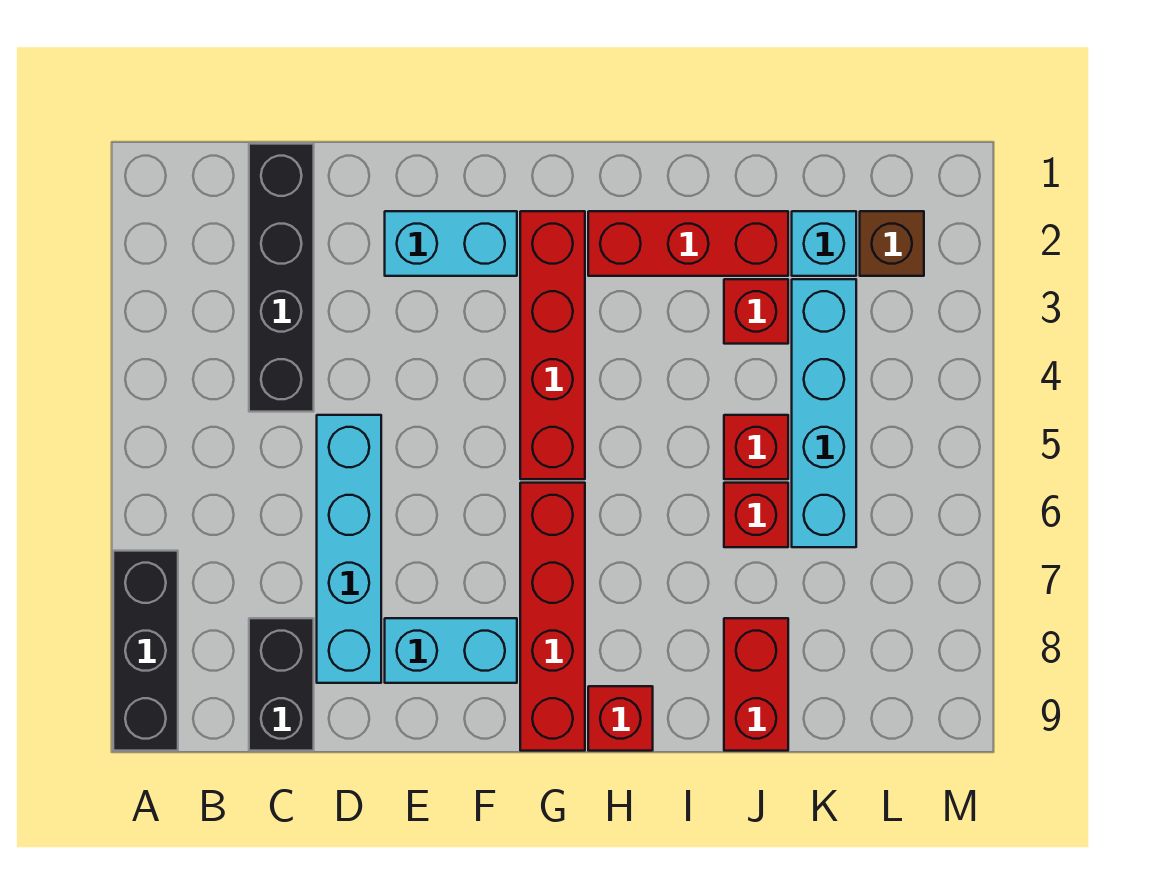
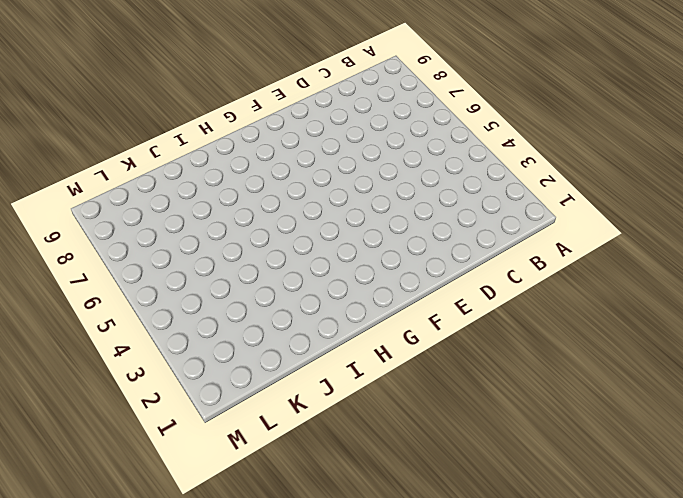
none -> black brick A7:A9 level 1
none -> black brick C1:C4 level 1
none -> black brick C8:C9 level 1

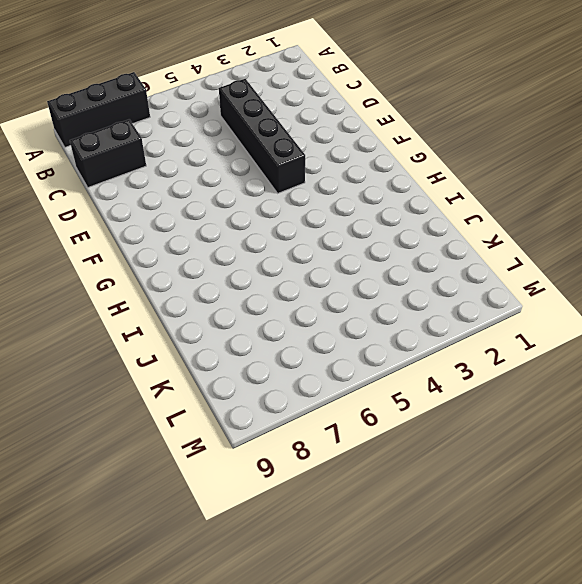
black brick C4:F4 level 1 -> black brick C1:C4 level 1
none -> cyan brick D5:D8 level 1
none -> cyan brick E2:F2 level 1
none -> cyan brick E8:F8 level 1

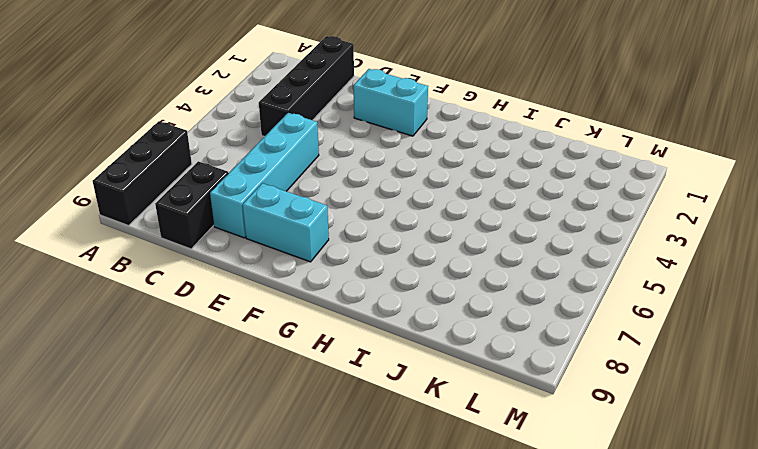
none -> red brick G2:G5 level 1
none -> red brick G6:G9 level 1
none -> red brick H2:J2 level 1

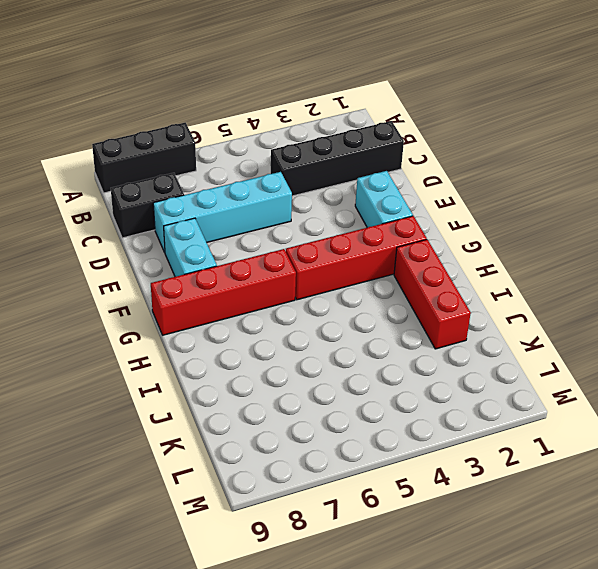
none -> red brick H9 level 1
none -> red brick J3 level 1
none -> red brick J5 level 1

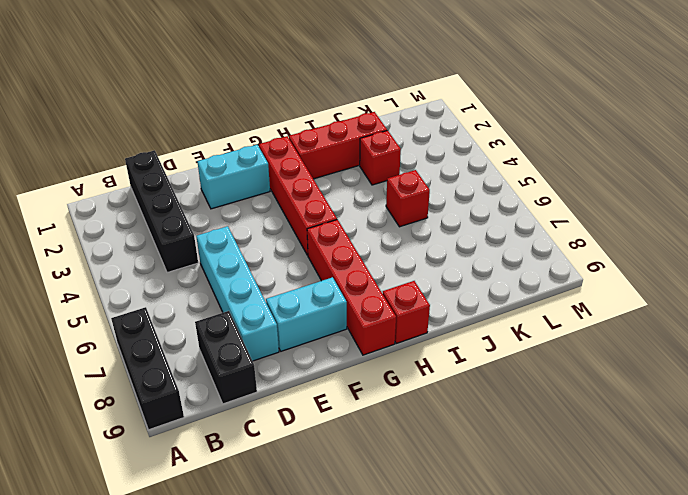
none -> red brick J6 level 1
none -> red brick J8:J9 level 1
none -> cyan brick K2 level 1

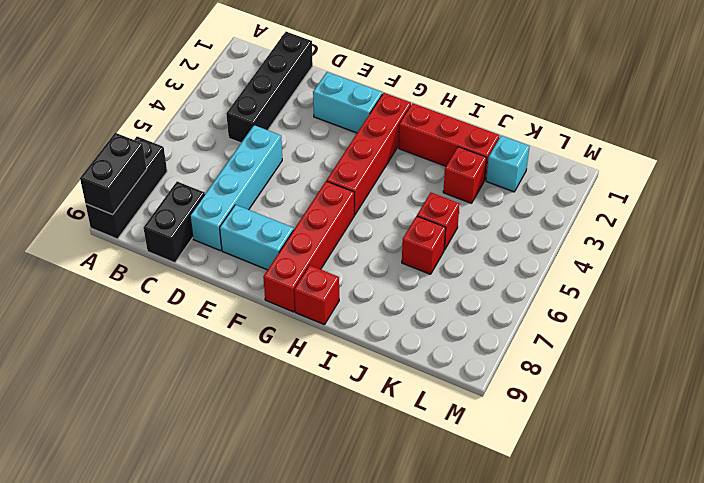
black brick A8:A9 level 2 -> none
none -> red brick J8:J9 level 1
none -> cyan brick K3:K6 level 1
none -> brown brick L2 level 1

